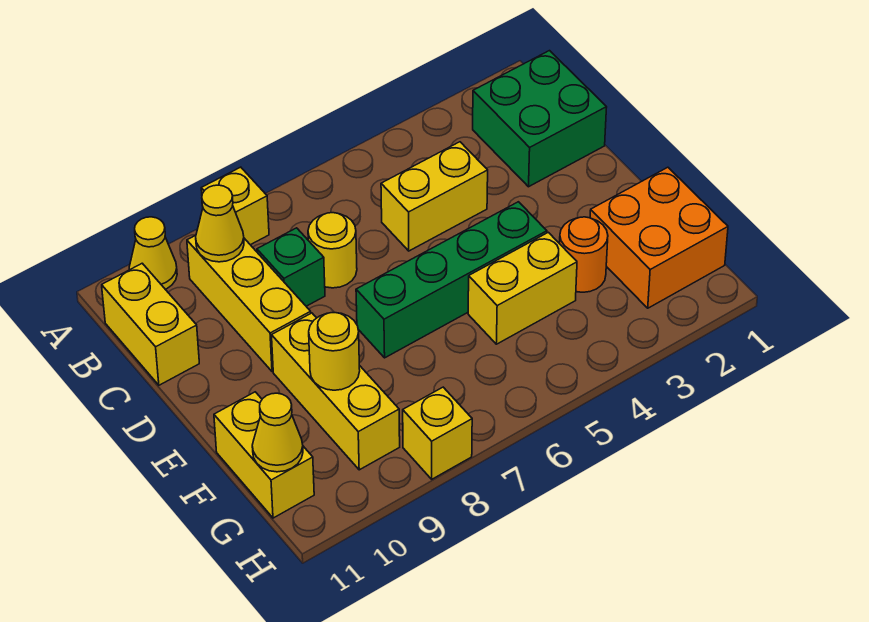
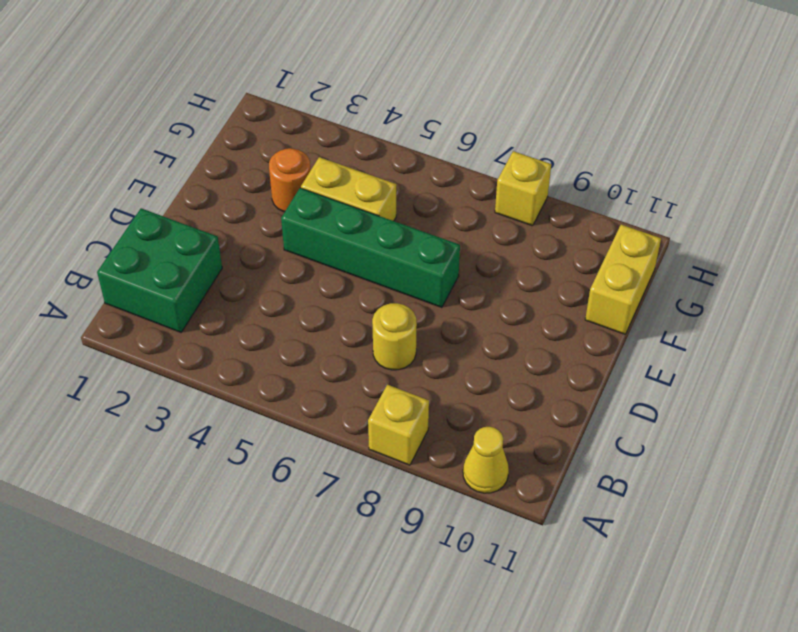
none -> yellow brick B9:D9 level 1
none -> yellow brick B11:C11 level 1
none -> yellow brick C4:C5 level 1

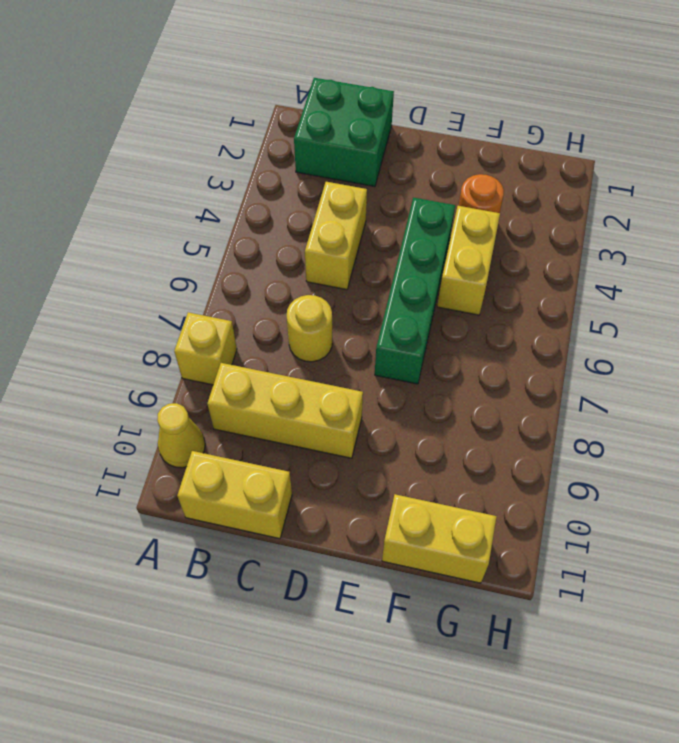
none -> green brick C8 level 1
none -> yellow brick E9:G9 level 1
none -> orange brick F1:G2 level 1

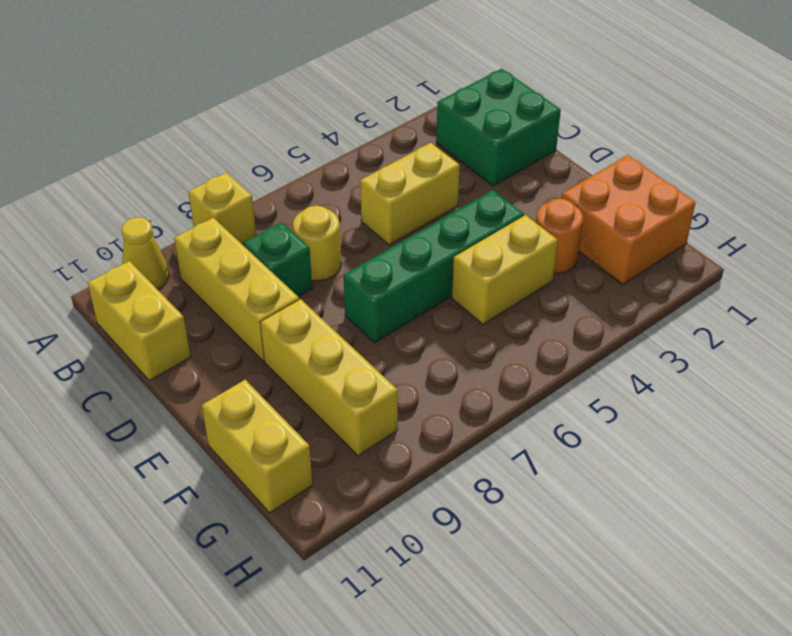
none -> yellow brick H8 level 1
none -> yellow cone B9 level 2
none -> yellow round brick F9 level 2

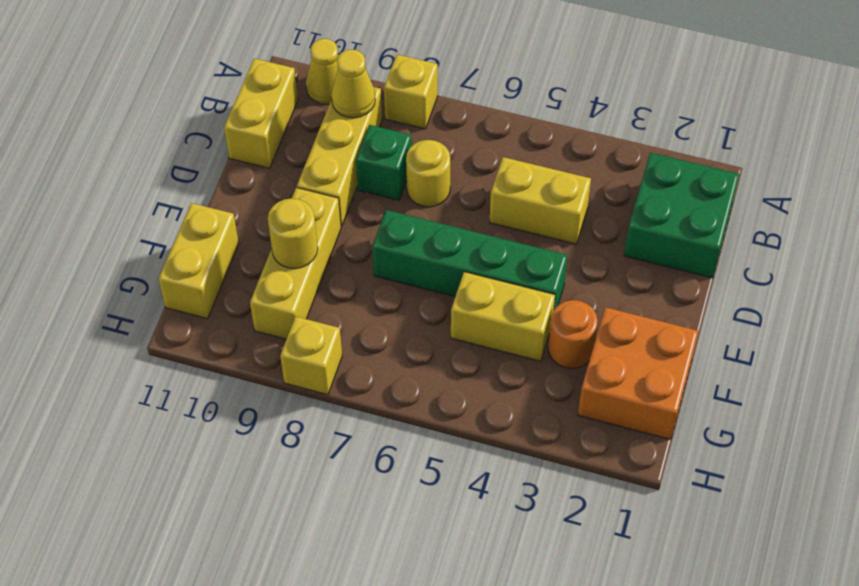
none -> yellow cone G11 level 2

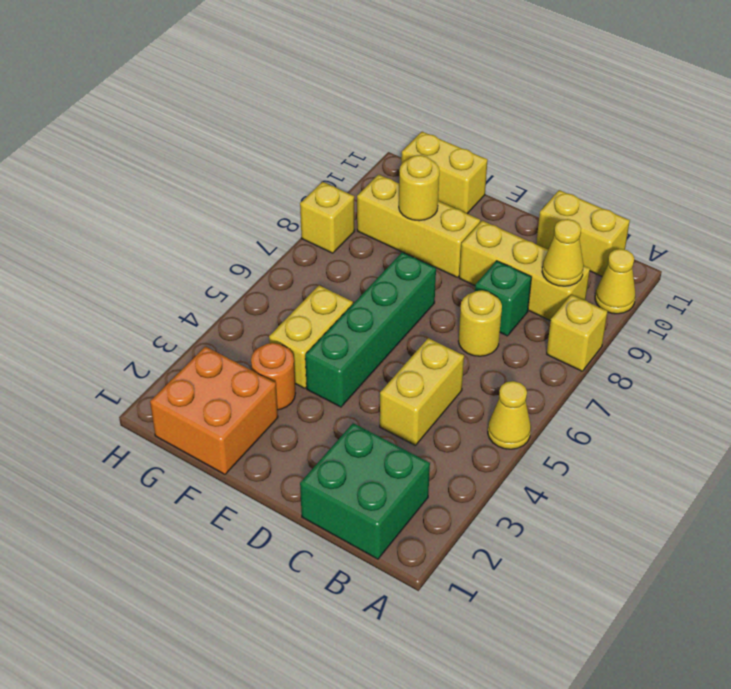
yellow cone A5 level 1 -> yellow cone G11 level 2

